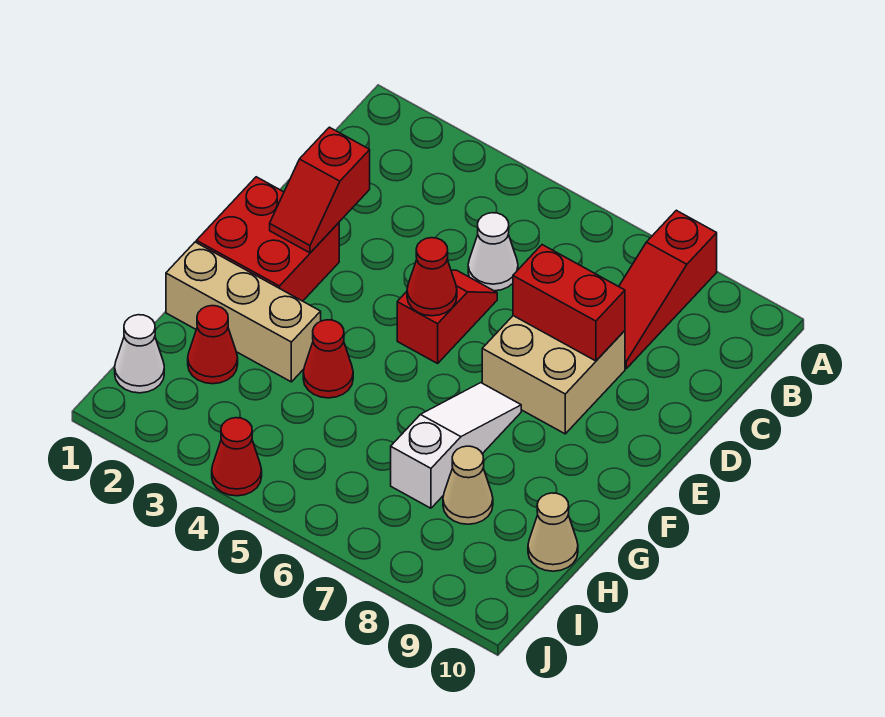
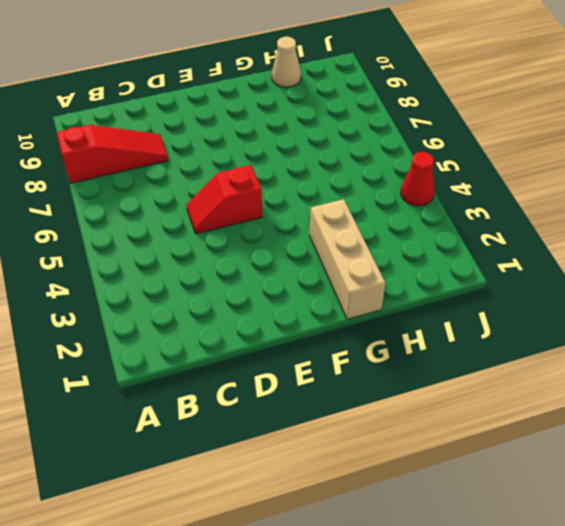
none -> white cone C5 level 1
none -> tan brick D7:E8 level 1
none -> red brick E1:F2 level 1

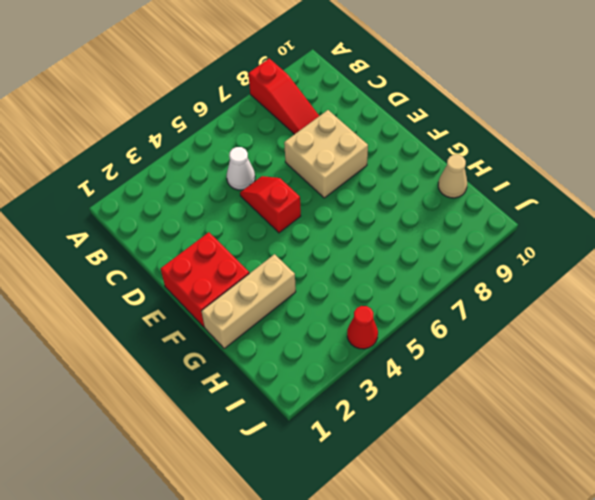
none -> white slope F7:H7 level 1 top H
none -> red cone G4 level 1
none -> red cone H2 level 1

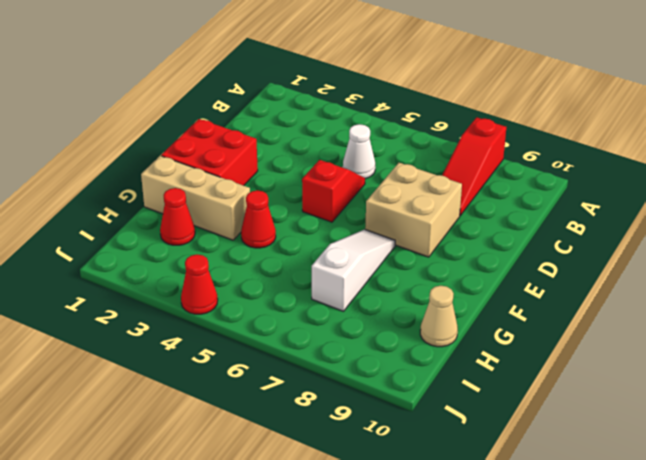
none -> tan cone H8 level 1
none -> white cone I1 level 1
none -> red slope D2:E2 level 2 top D

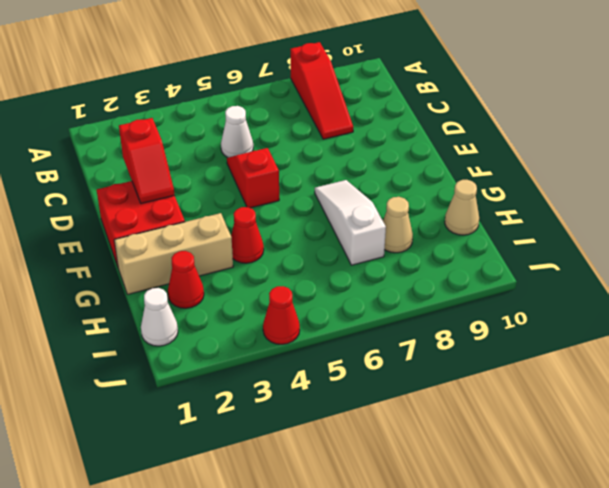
none -> tan brick D7:E8 level 1
none -> red brick D7:D8 level 2
none -> red cone E5 level 2

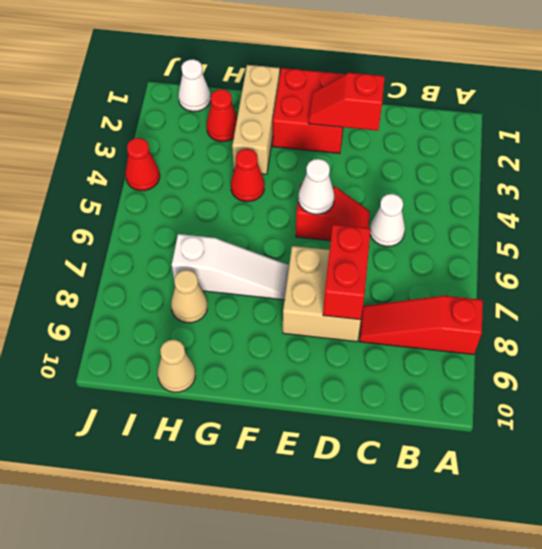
white cone E5 level 2 -> red cone E5 level 2

